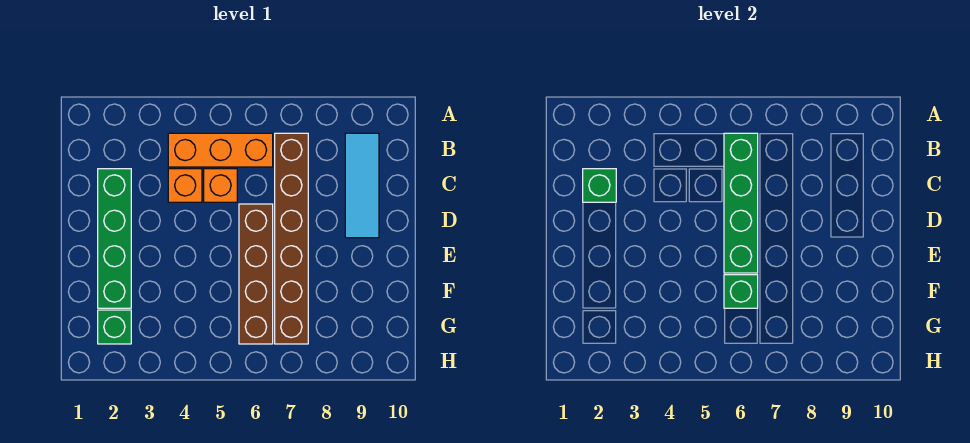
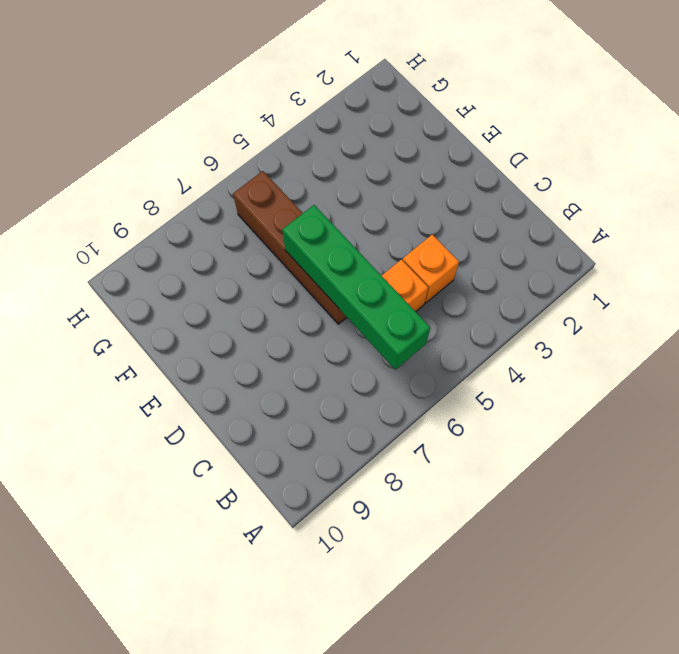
none -> orange brick B4:B6 level 1
none -> brown brick B7:G7 level 1

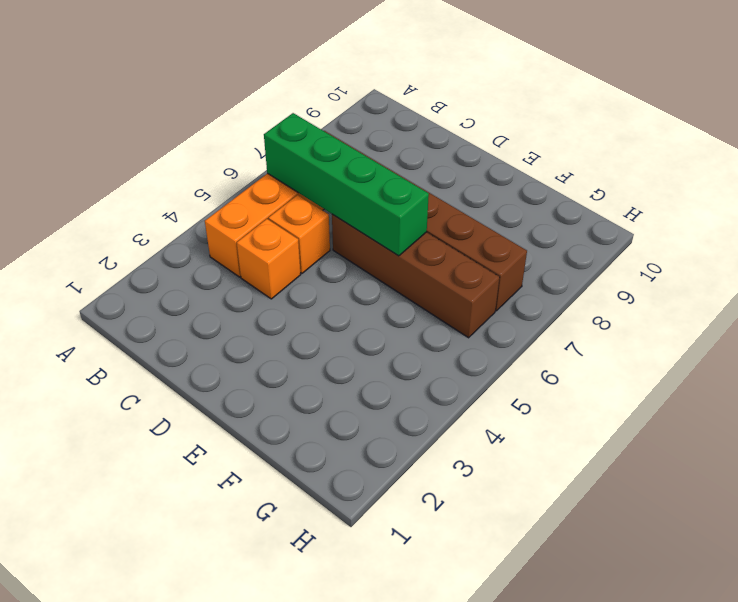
none -> cyan tile B9:D9 level 1
none -> green brick C2:F2 level 1

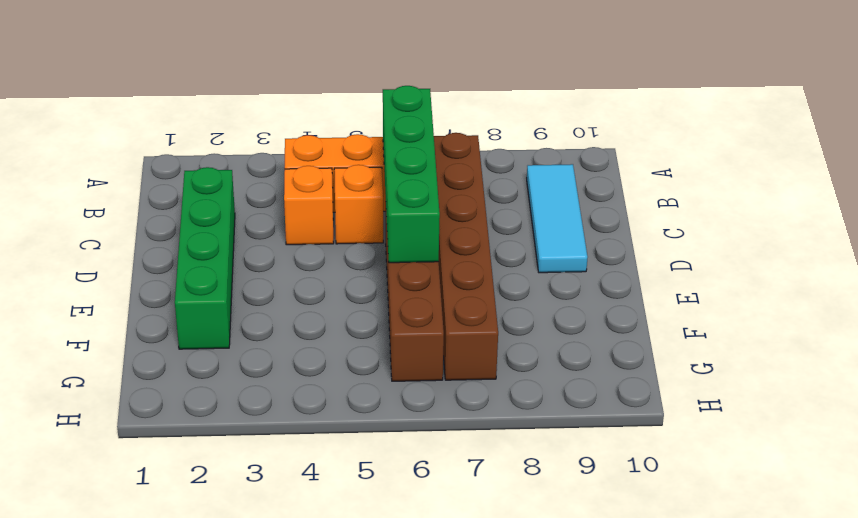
none -> green brick G2 level 1
none -> green brick C2 level 2

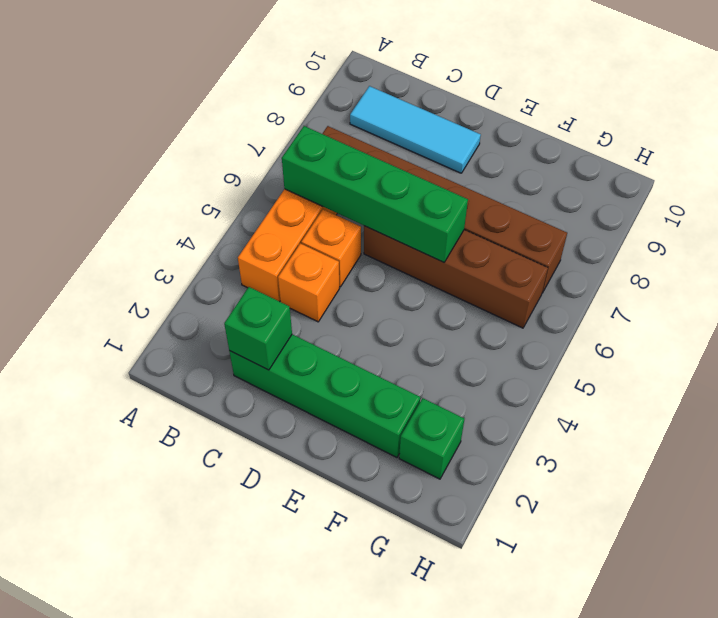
none -> green brick F6 level 2

